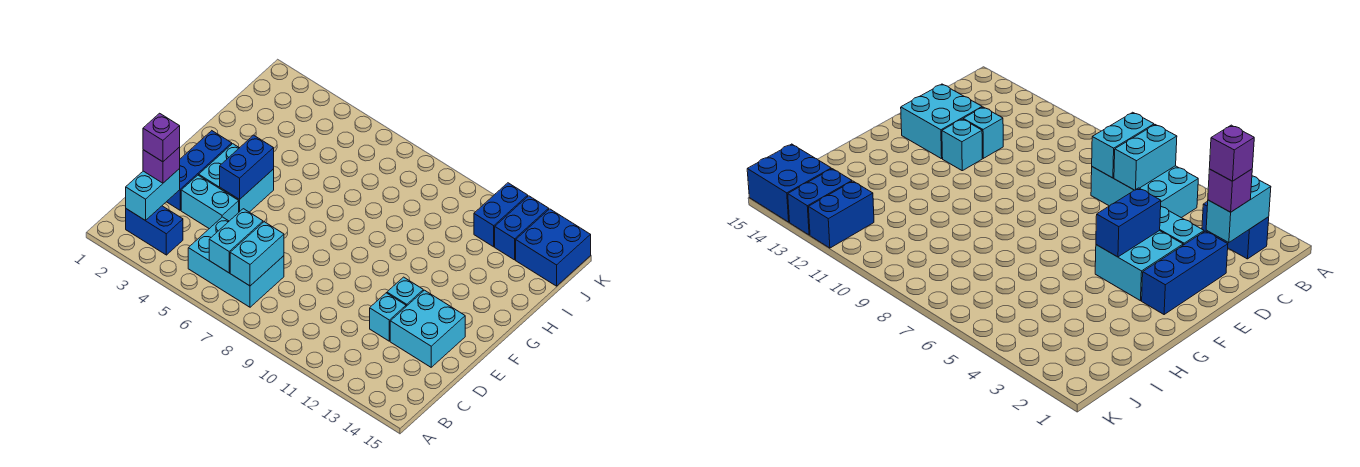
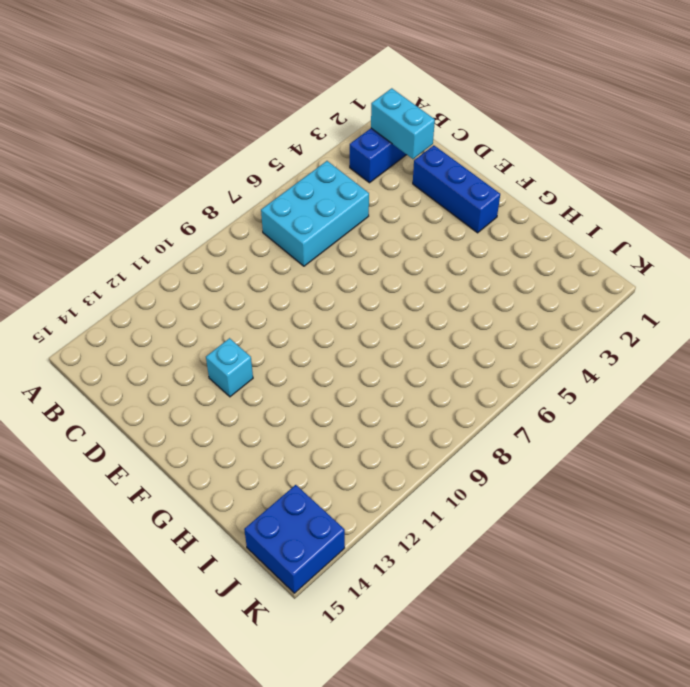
none -> cyan brick D3:D4 level 1
none -> cyan brick D12 level 1
none -> cyan brick D13:E14 level 1

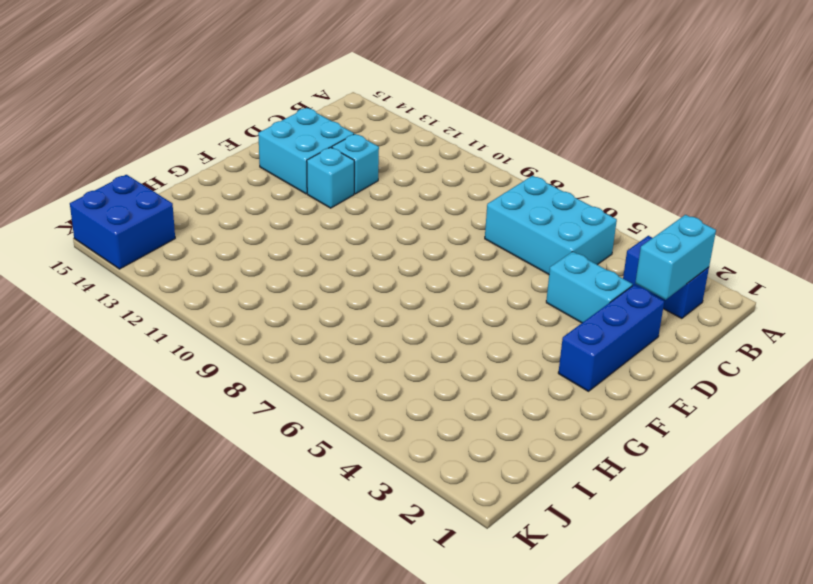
none -> cyan brick E3:F4 level 1
none -> blue brick J12:K12 level 1
none -> blue brick J13:K13 level 1

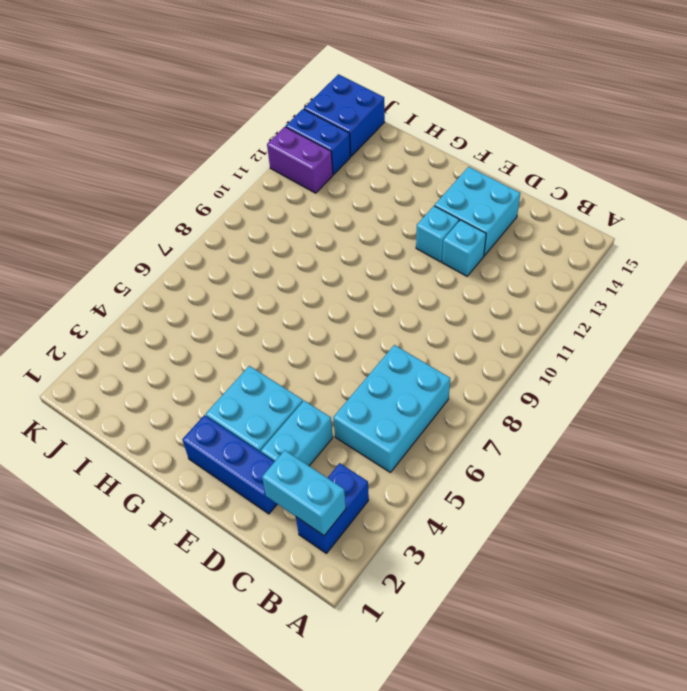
purple brick J12:K12 level 1 -> blue brick J12:K12 level 1
none -> cyan brick B6:C6 level 2
none -> cyan brick B7:C7 level 2
none -> blue brick E4:F4 level 2

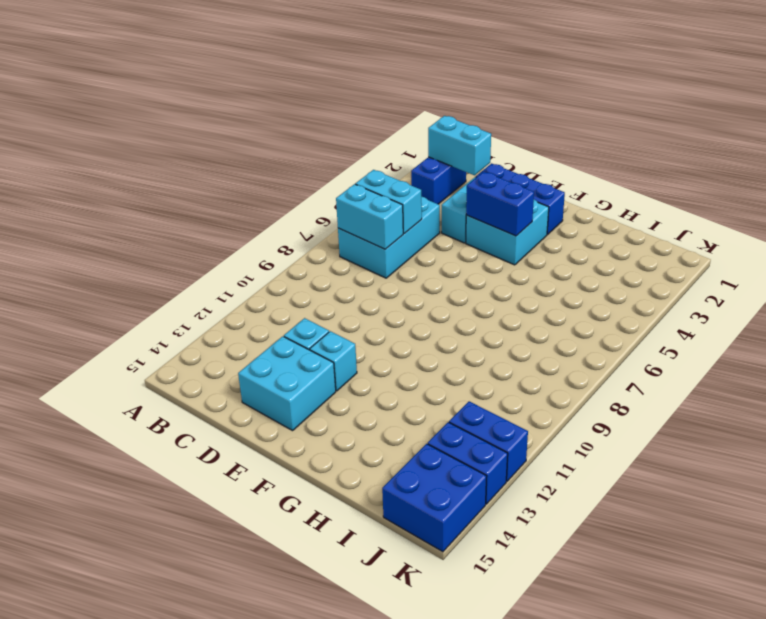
none -> purple brick C2 level 3
none -> purple brick C2 level 4

